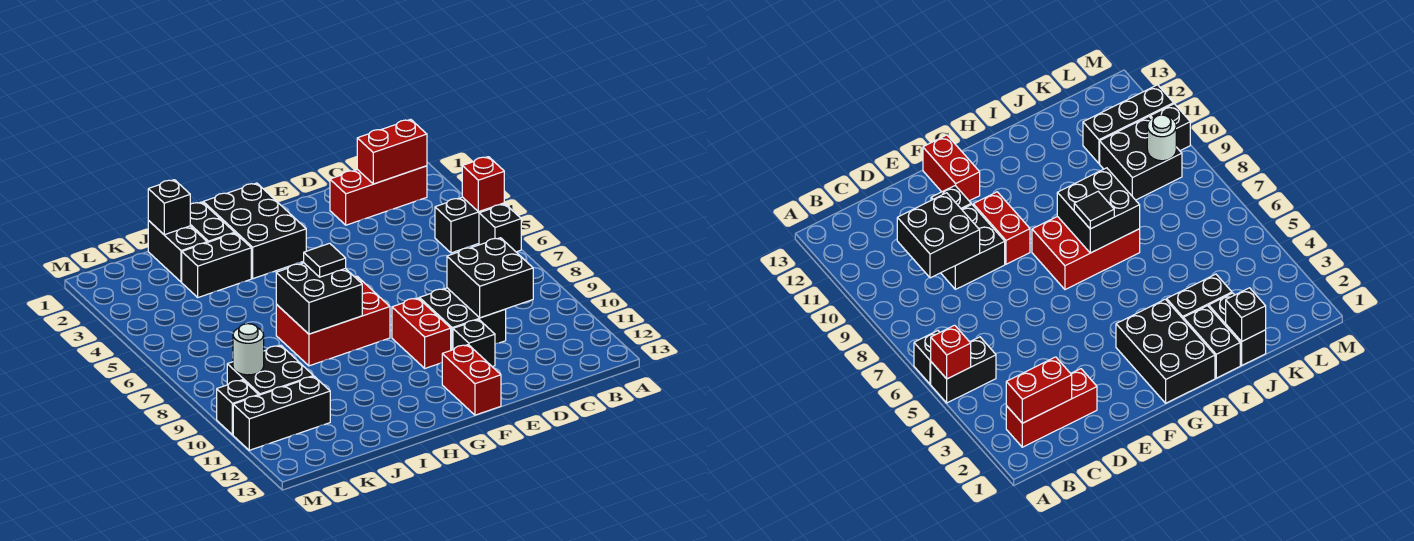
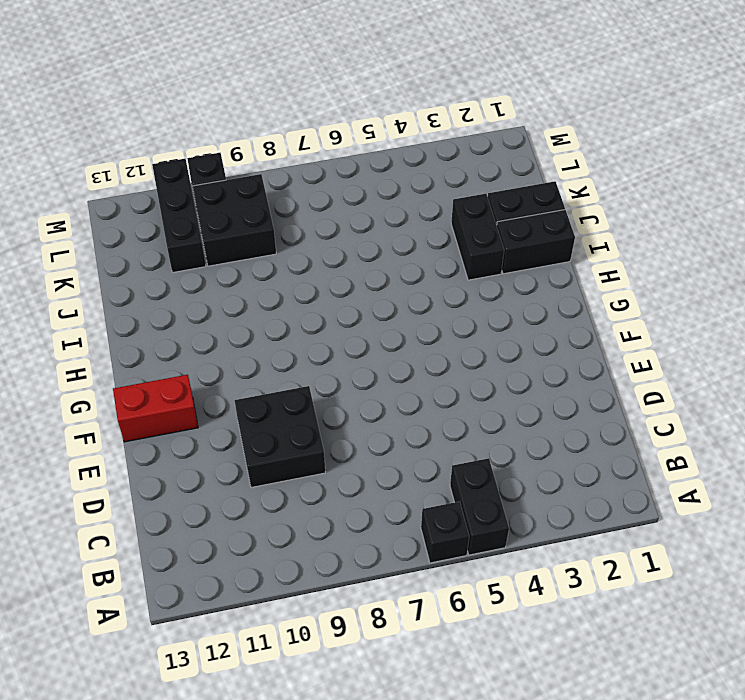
none -> red brick B2:D2 level 1
none -> black brick E11 level 1
none -> red brick F9:F10 level 1

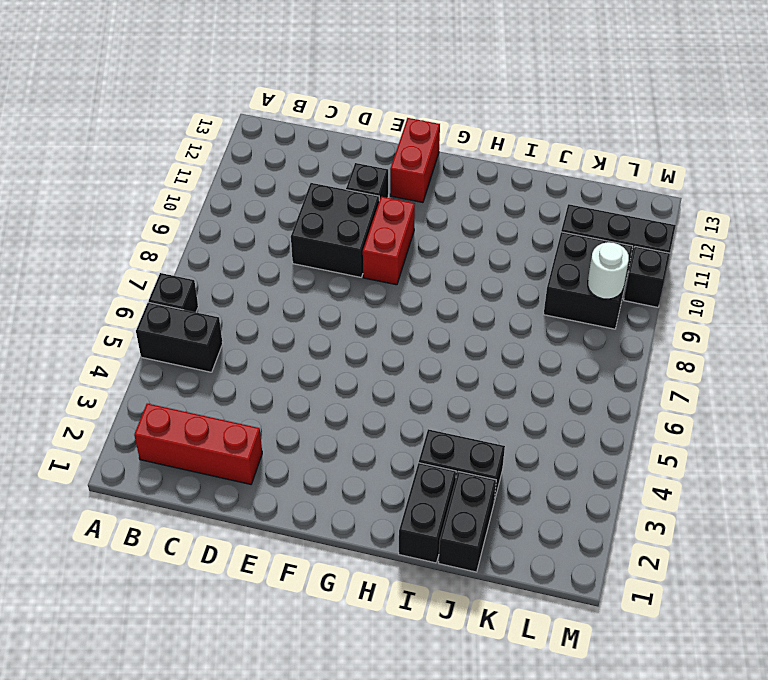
none -> black brick G1:H3 level 1
none -> red brick G7:I8 level 1
none -> red brick A5 level 2

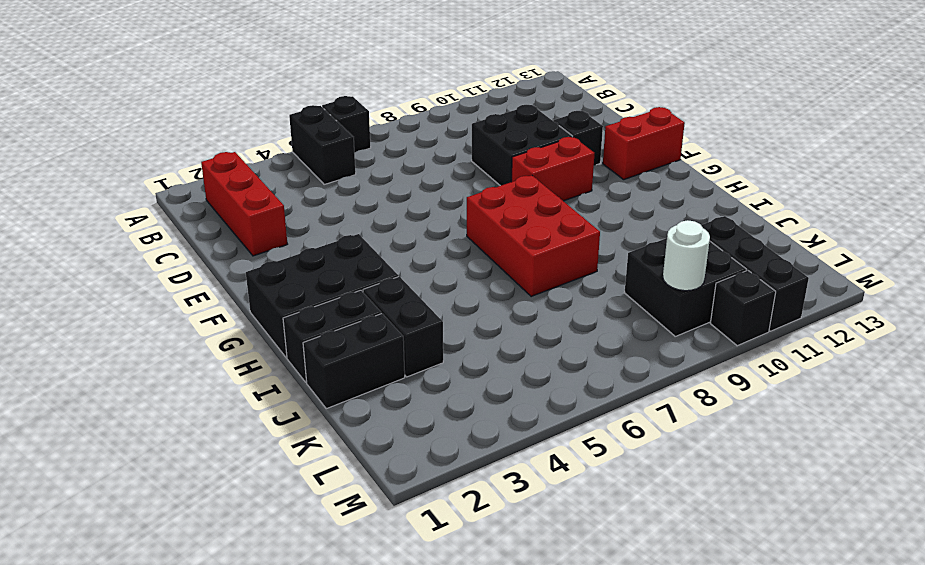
none -> red brick A5 level 2
none -> red brick B2:C2 level 2
none -> black brick C9:D10 level 2

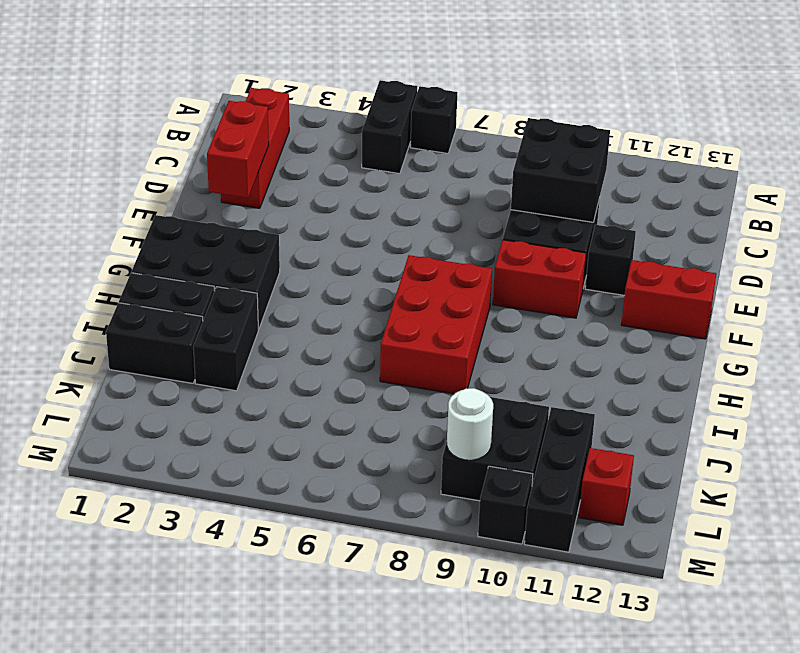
red brick D2:E2 level 2 -> red brick B2:C2 level 2
red brick L12 level 1 -> red brick A5 level 2
none -> black brick H7:I8 level 2
none -> black brick J1 level 2
none -> black tile H7 level 3

